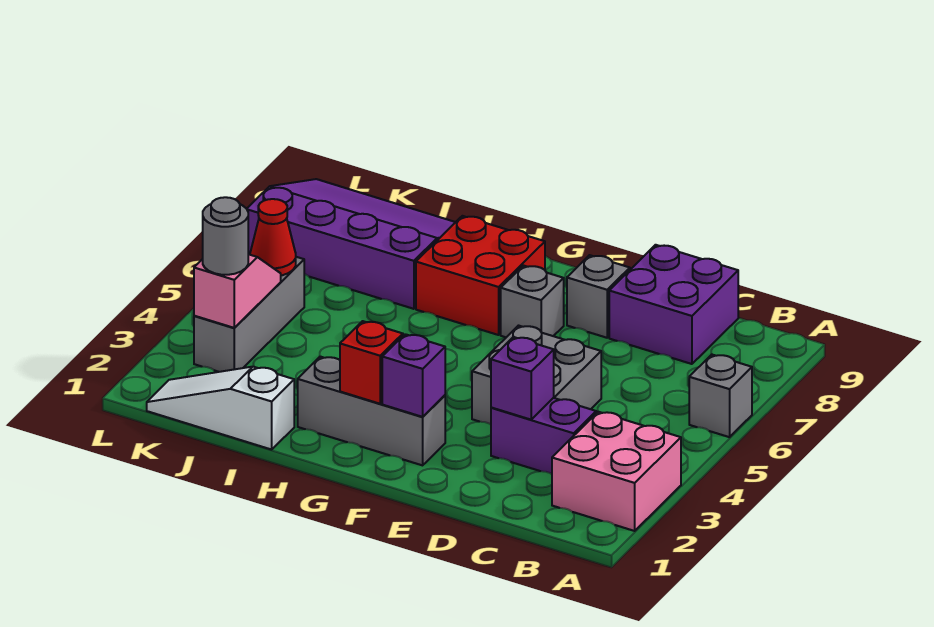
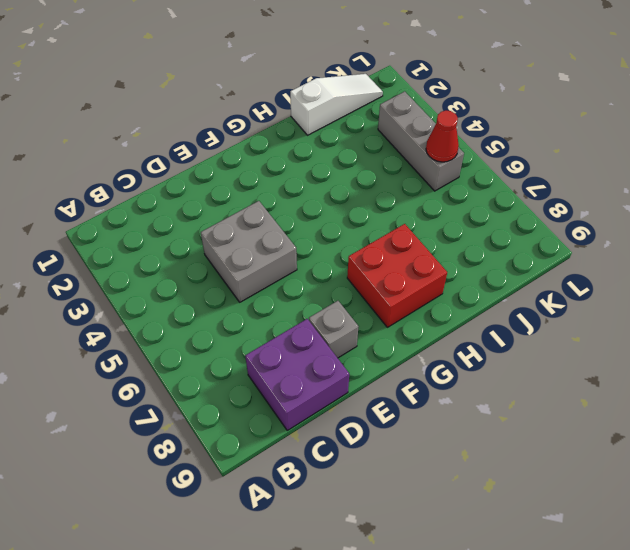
none -> pink brick A2:B3 level 1
none -> grey brick A6 level 1
none -> purple brick C3:D3 level 1

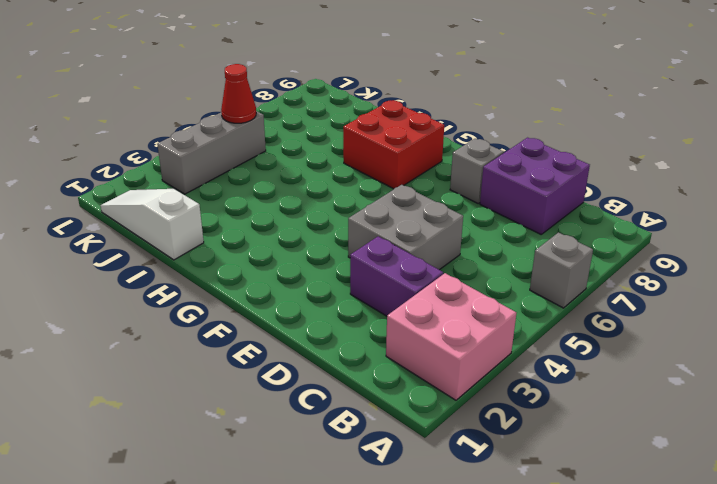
none -> grey brick F2:H2 level 1
none -> grey brick F7 level 1
none -> purple slope I7:L9 level 1 top 7

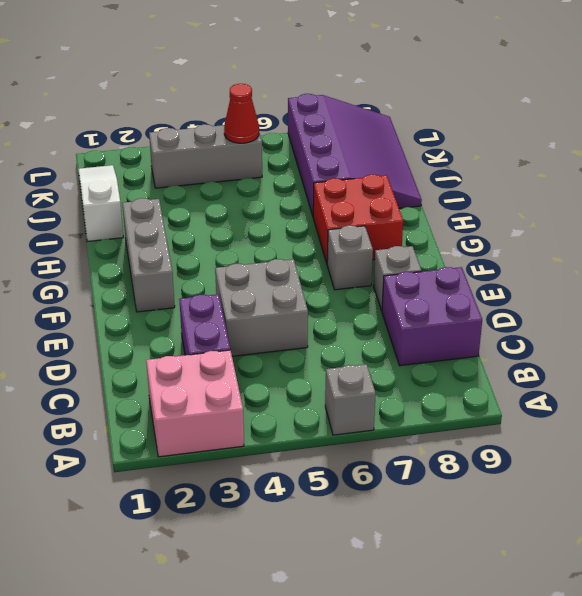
none -> purple brick D3 level 2
none -> purple brick F2 level 2
none -> red brick G2 level 2

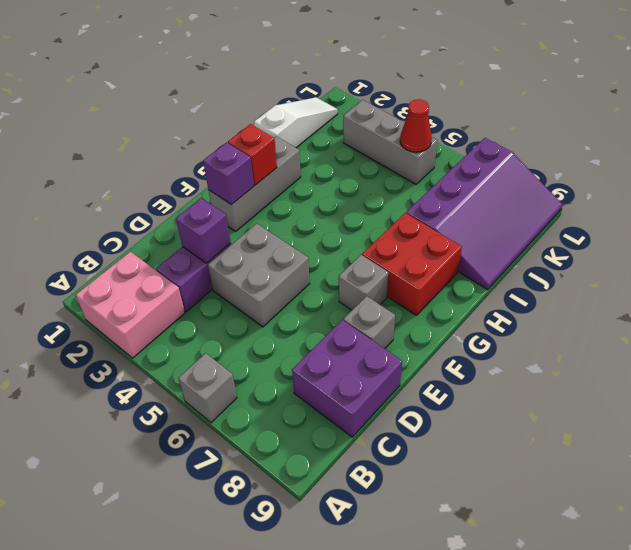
none -> pink slope K3:K4 level 2 top 3
none -> grey round brick K3 level 3

